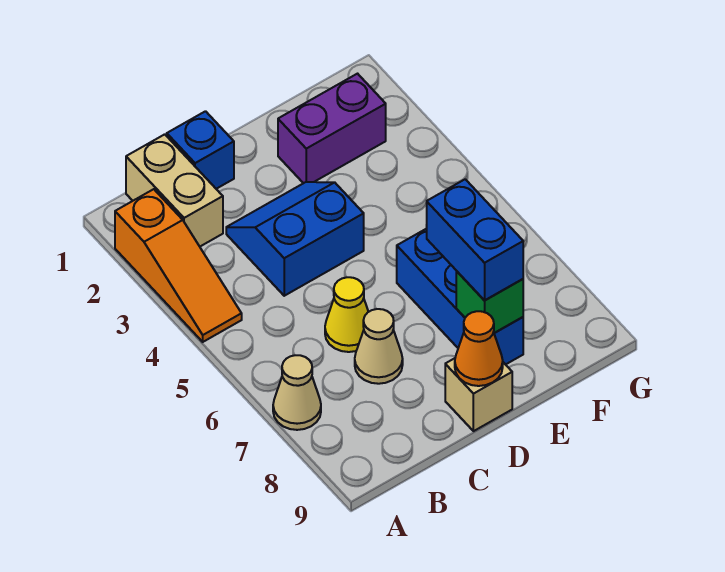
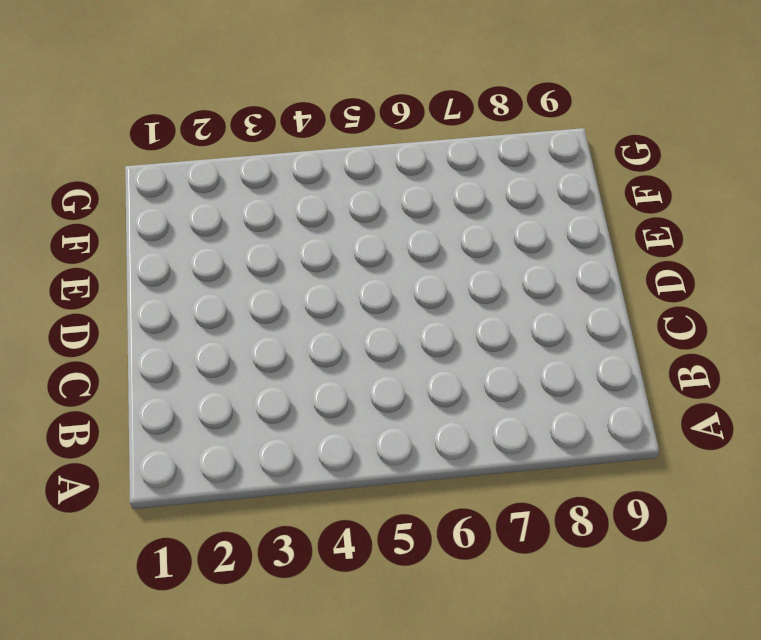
none -> orange slope A2:A4 level 1 top 2
none -> tan cone A7 level 1
none -> tan brick B1:B2 level 1

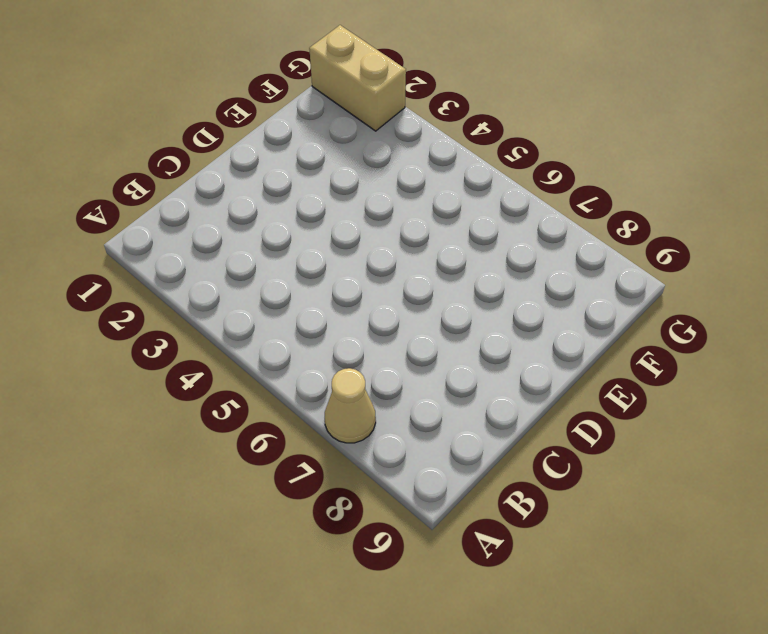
tan brick G1:G2 level 1 -> tan brick B1:B2 level 1
none -> orange slope A2:A4 level 1 top 2
none -> blue brick C1 level 1
none -> blue slope C3:D4 level 1 top 4

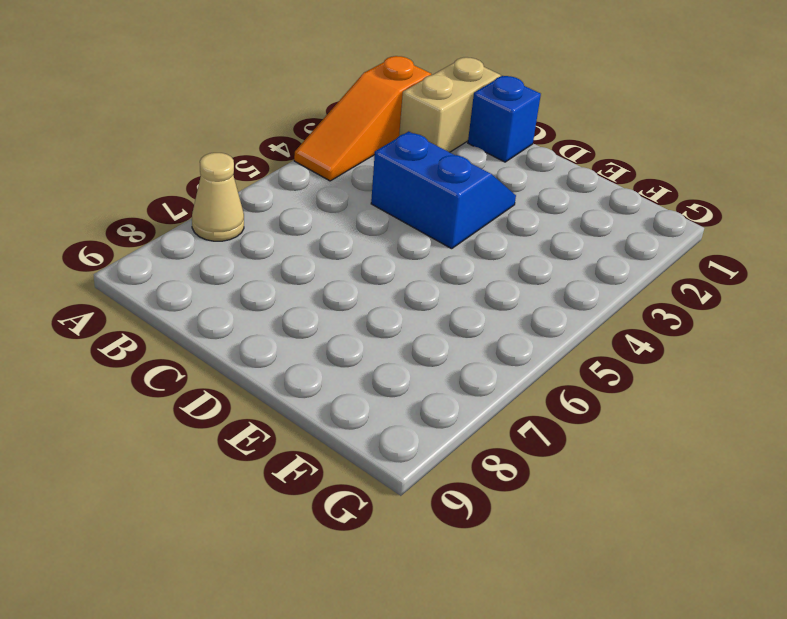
none -> yellow cone C6 level 1
none -> tan cone C7 level 1
none -> tan brick D9 level 1

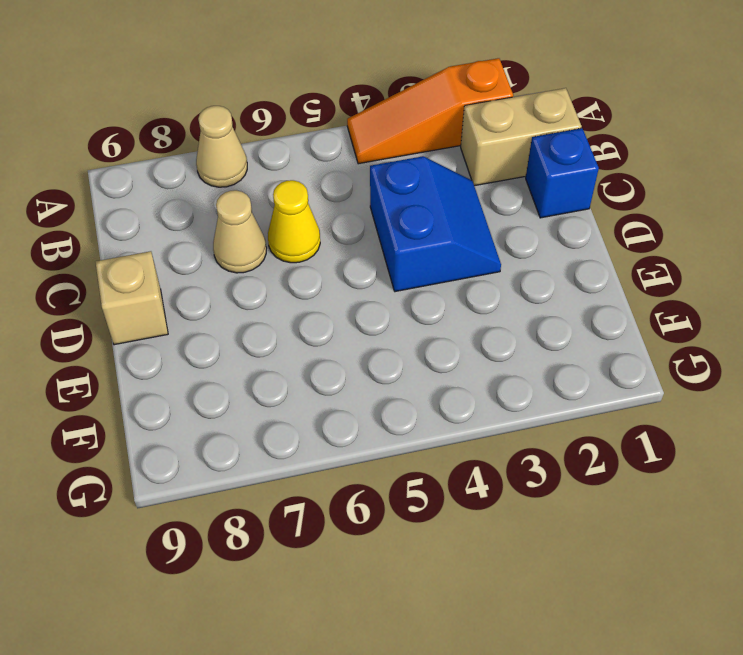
none -> purple brick E2:F2 level 1
none -> blue brick E6:E8 level 1
none -> orange cone D9 level 2

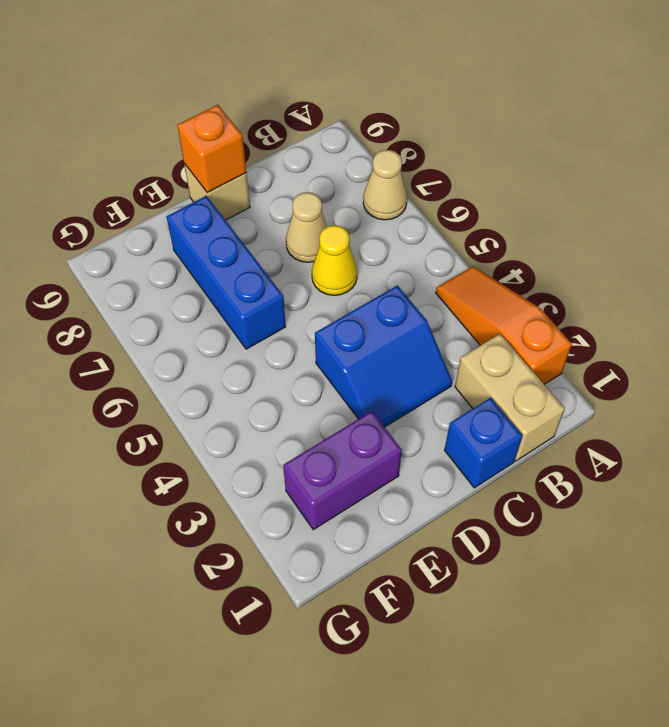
orange brick D9 level 2 -> orange cone D9 level 2
none -> green brick E8 level 2
none -> blue brick E7:E8 level 3

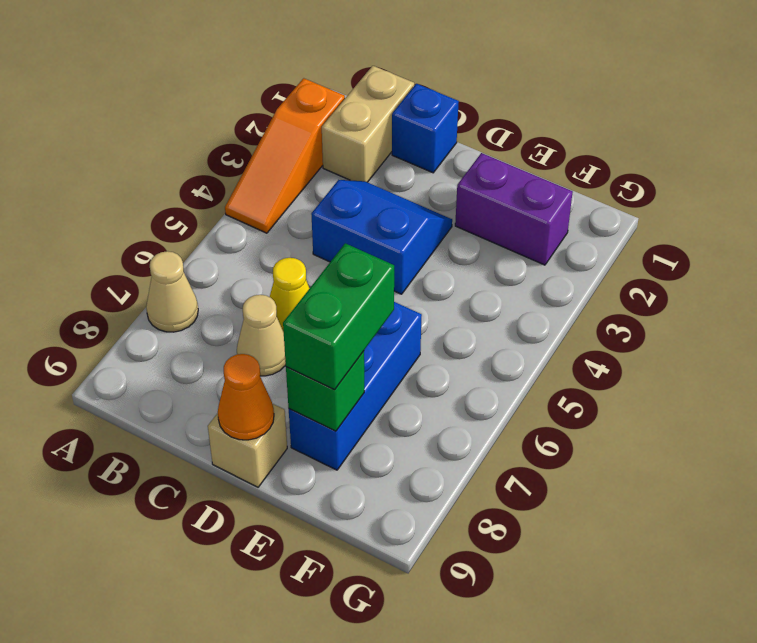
green brick E7:E8 level 3 -> blue brick E7:E8 level 3

